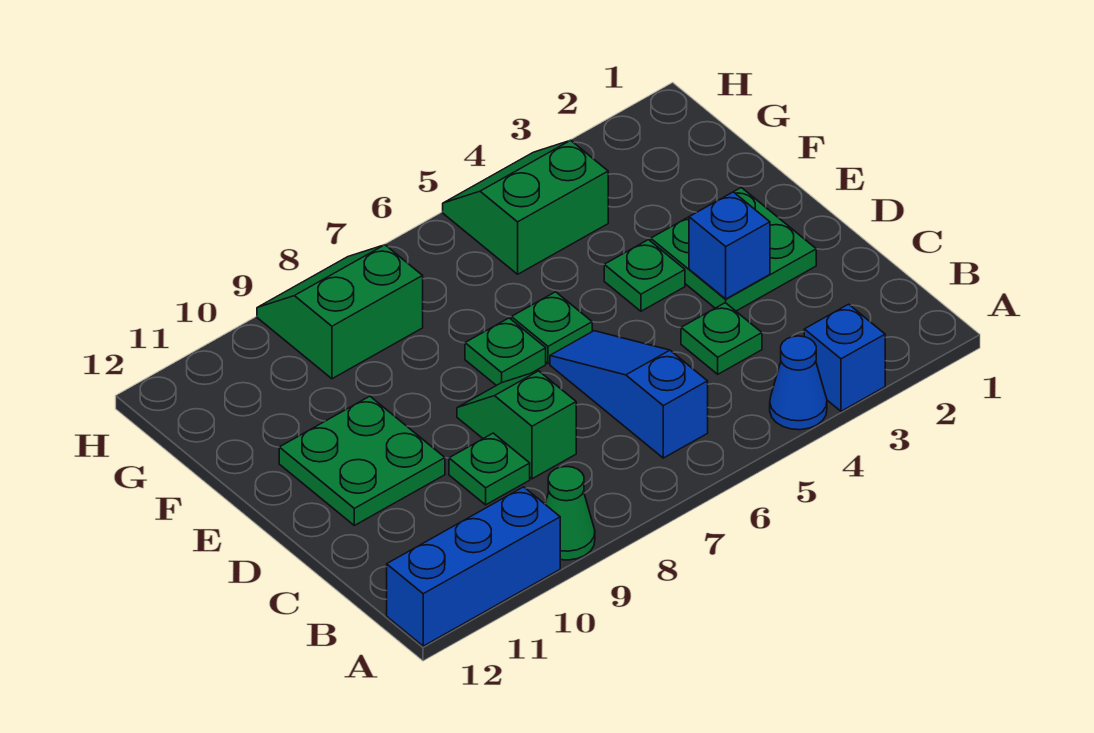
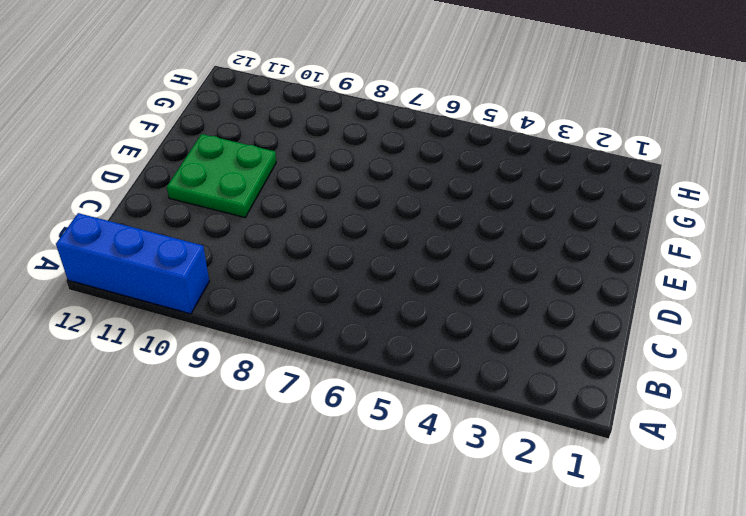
none -> blue brick A3 level 1
none -> blue cone A4 level 1
none -> green cone A9 level 1

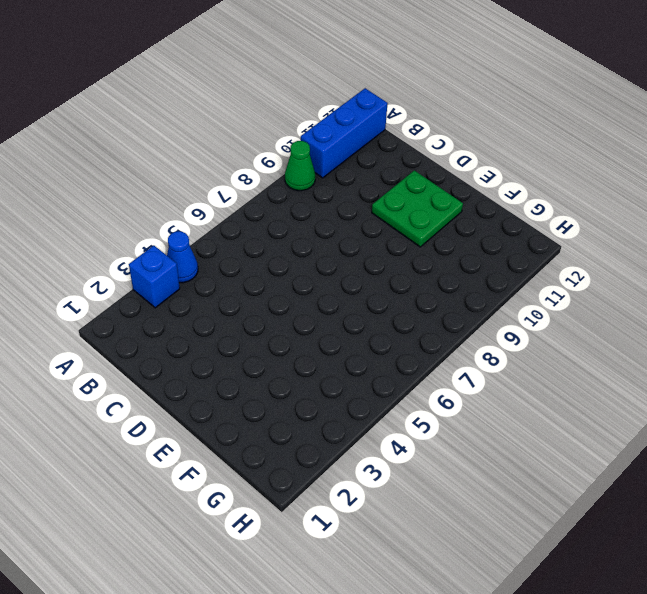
none -> blue slope B6:D6 level 1 top B
none -> green plate C4 level 1
none -> green slope C8:D8 level 1 top C

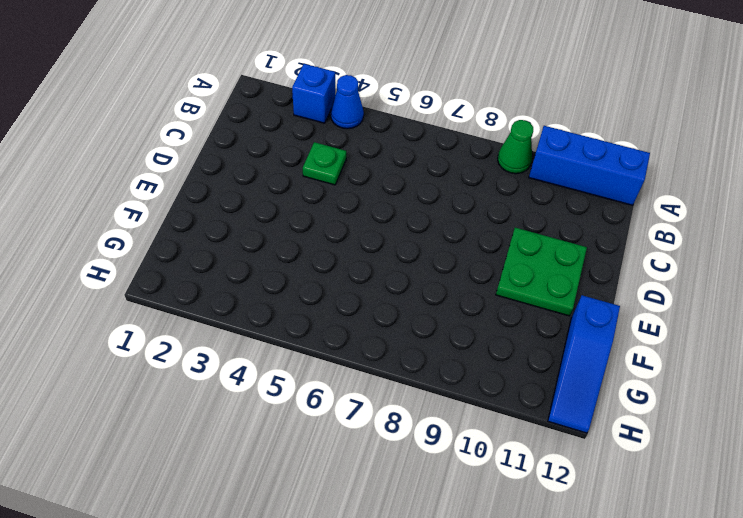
blue slope F12:H12 level 1 top F -> blue slope B6:D6 level 1 top B
none -> green slope C8:D8 level 1 top C
none -> green plate C9 level 1
none -> green plate D2:E3 level 1

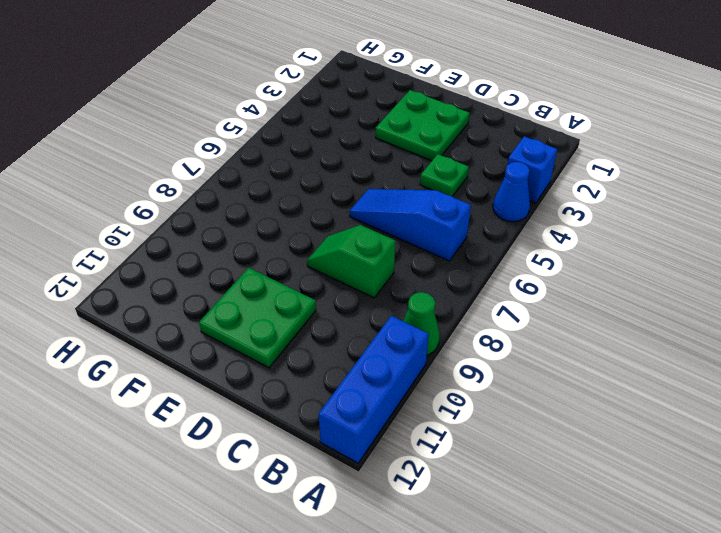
none -> green plate C9 level 1
none -> green plate E4 level 1
none -> green plate E6 level 1

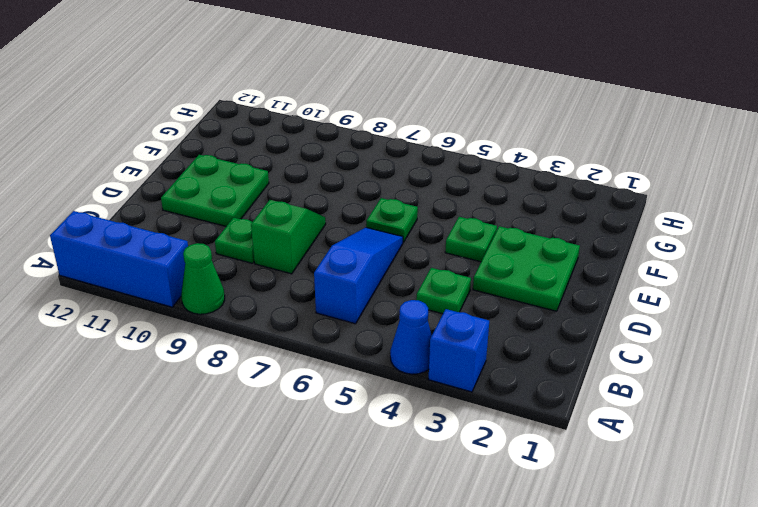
none -> green plate E7 level 1
none -> green slope G4:H5 level 1 top G
none -> green slope G8:H9 level 1 top G

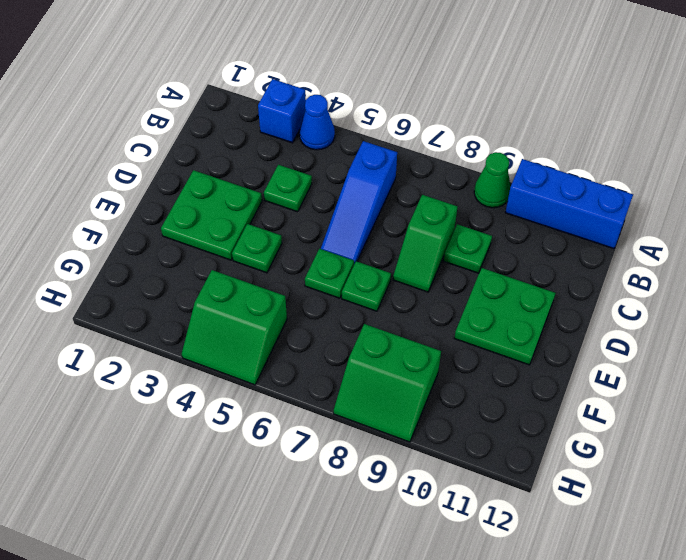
none -> blue brick D3 level 2

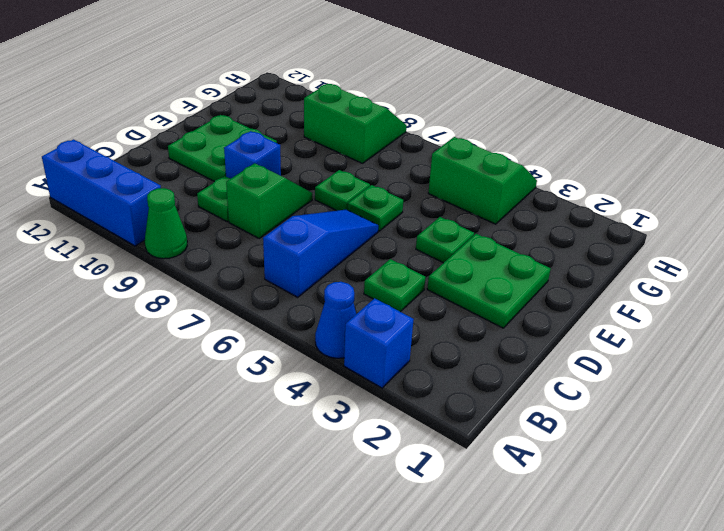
blue brick D9 level 1 -> blue brick D3 level 2

